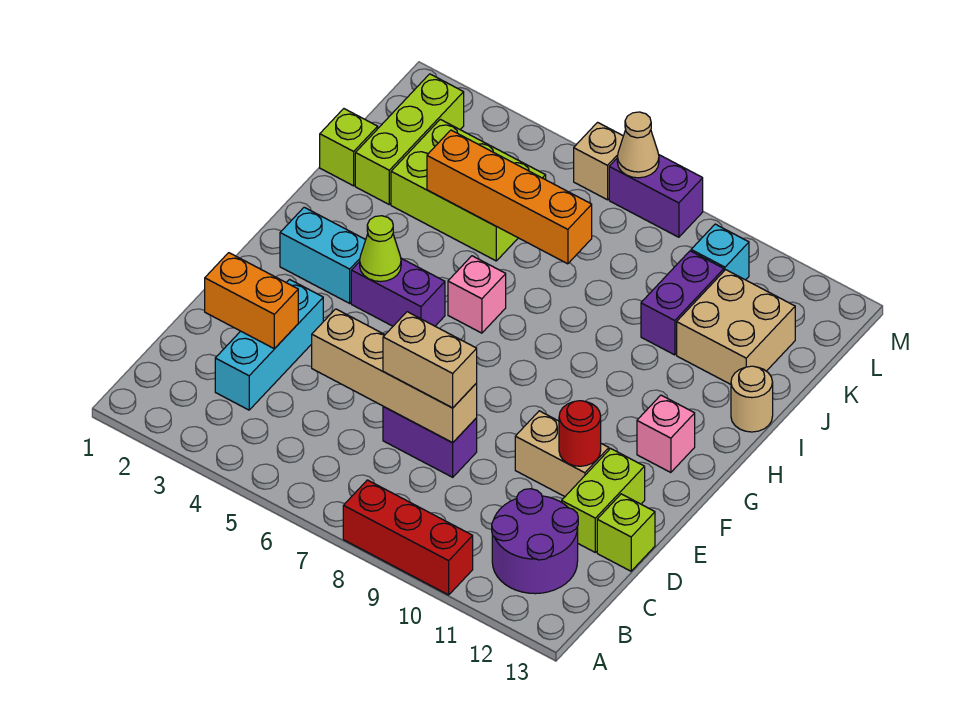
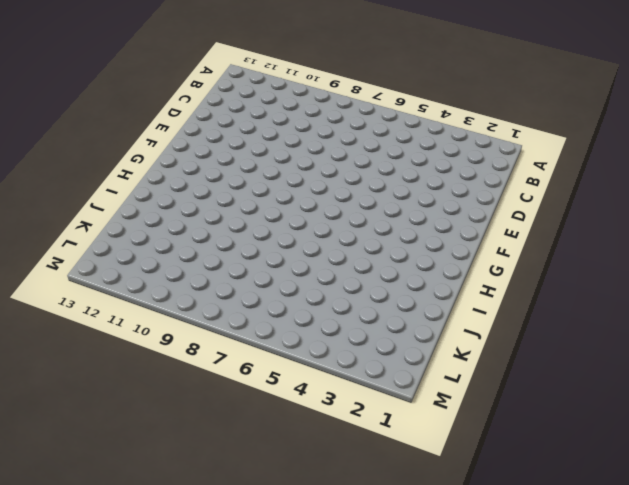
none -> red brick A8:A10 level 1
none -> purple round brick B11:C12 level 1
none -> cyan brick C3:E3 level 1

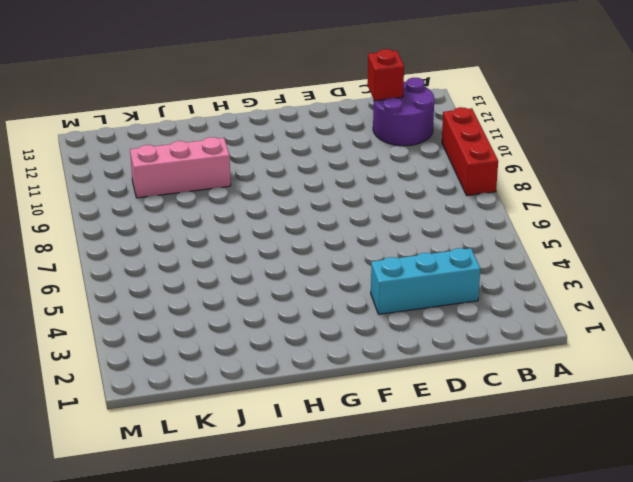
red brick C12 level 2 -> none
pink brick I10:K10 level 1 -> purple brick J10:K10 level 1
none -> purple brick D7:D8 level 1
none -> lime brick D12:E12 level 1
none -> lime brick D13 level 1

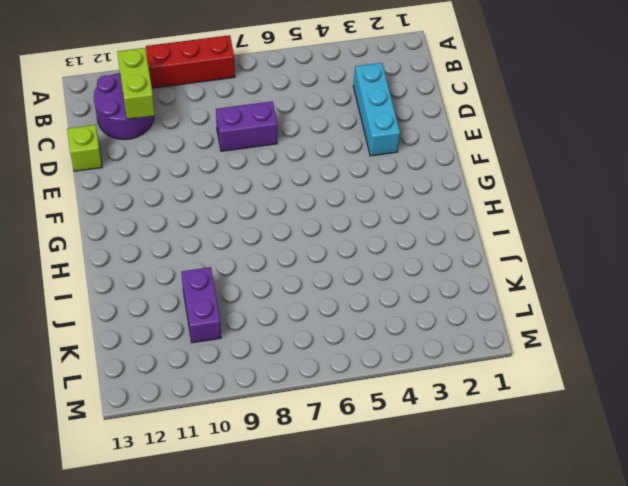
lime brick B11:C11 level 2 -> lime brick D12:E12 level 1
none -> tan brick E10:E11 level 1
none -> cyan brick G2:G3 level 1
none -> purple brick G4:G5 level 1

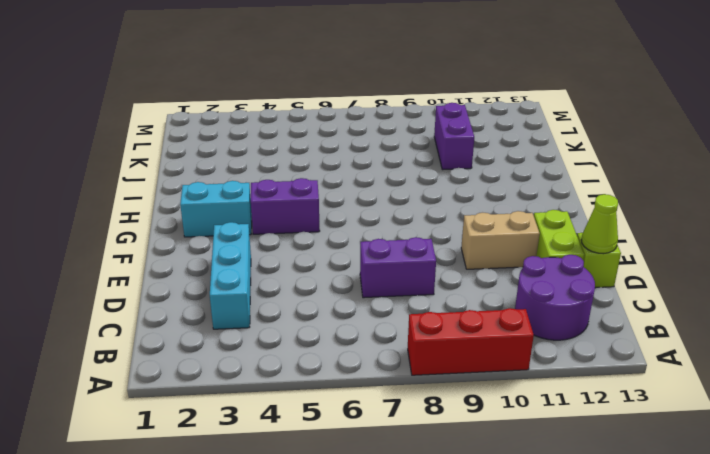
lime cone D13 level 2 -> lime cone G4 level 2
none -> pink brick G12 level 1
none -> pink brick H6 level 1
none -> tan round brick I13 level 1

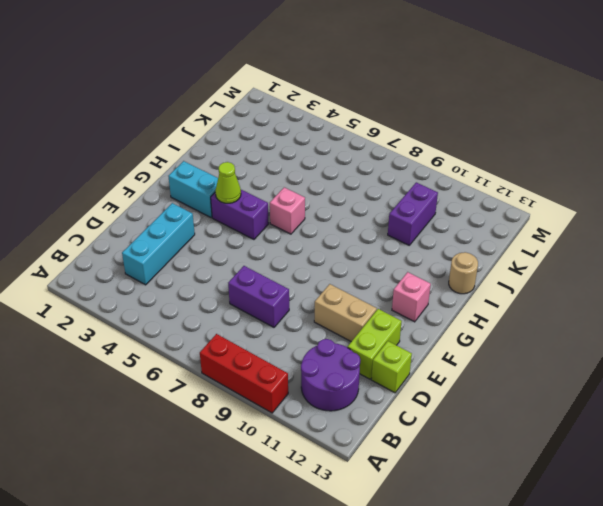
none -> lime brick J1 level 1
none -> lime brick J2:L2 level 1
none -> lime brick J3:K5 level 1

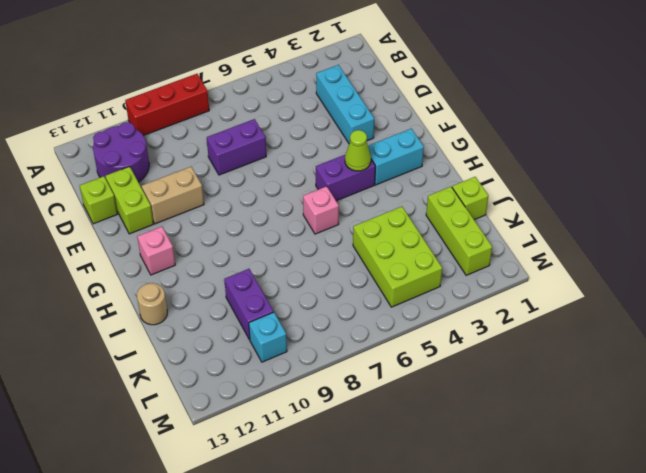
lime brick J4:L5 level 1 -> lime brick J3:K5 level 1
none -> tan brick J11:K12 level 1
none -> tan brick M6 level 1
none -> purple brick M7:M8 level 1

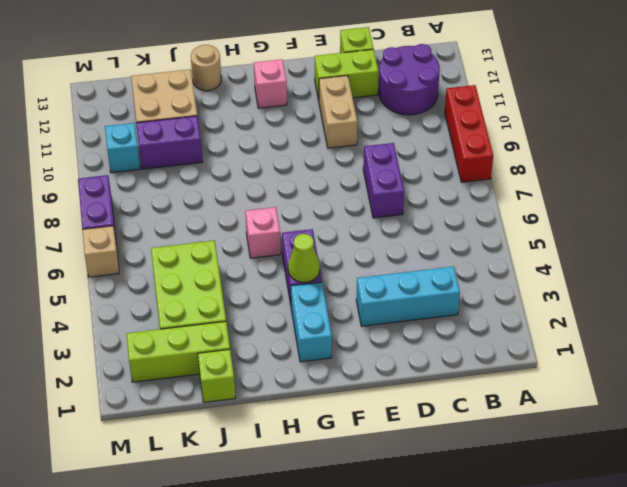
none -> orange brick D2:D3 level 2
none -> tan brick D5:D8 level 2
none -> red round brick E11 level 2

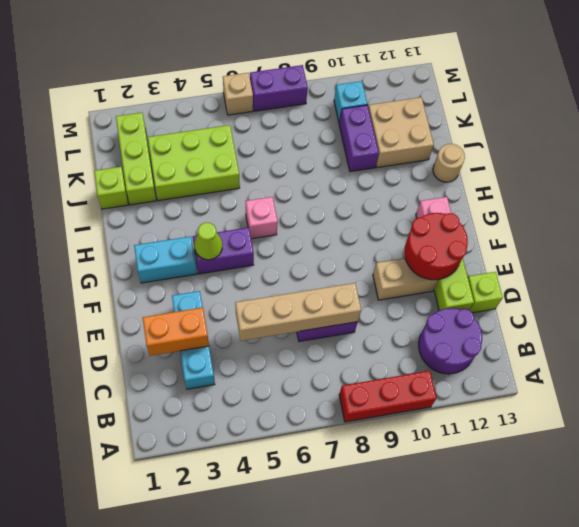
red round brick E11:F12 level 2 -> red round brick E11 level 2
none -> orange brick J4:J7 level 2
none -> tan cone M7 level 2
none -> tan brick D7:D8 level 3

